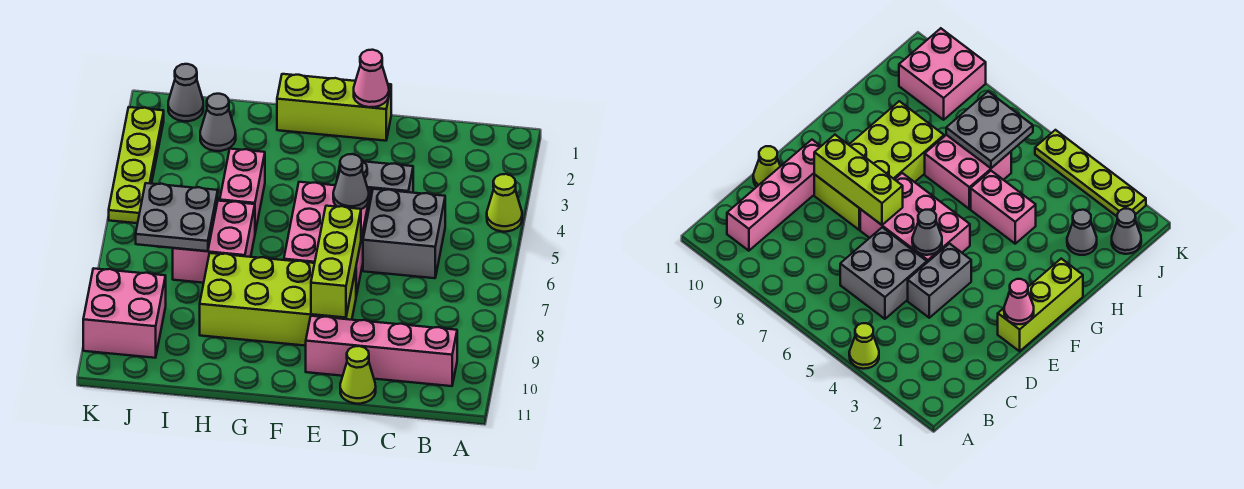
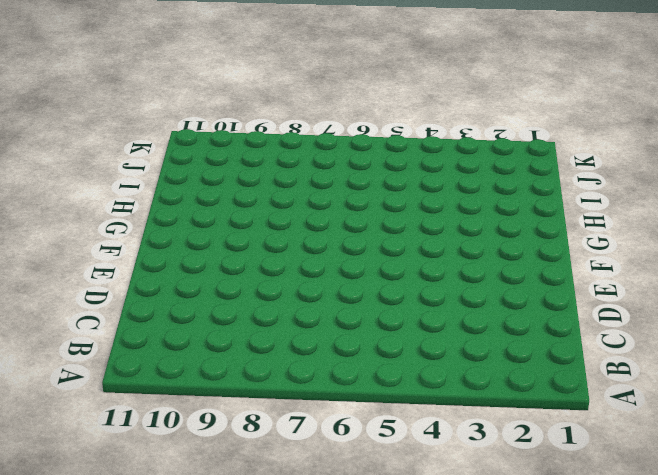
none -> lime cone A4 level 1
none -> pink brick B10:E10 level 1
none -> grey brick C5:D6 level 1

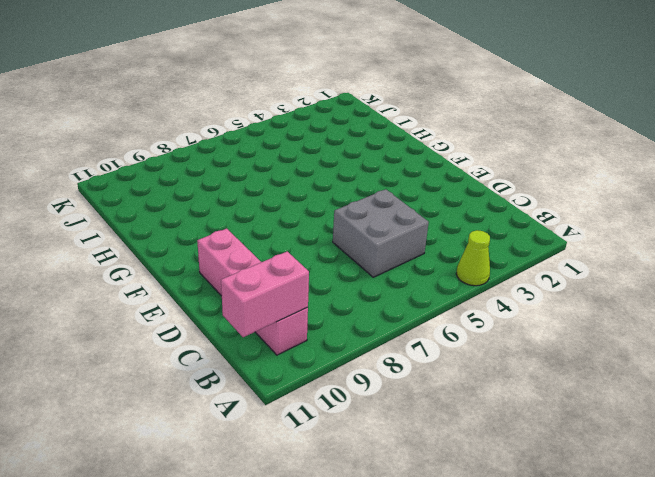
pink brick B10:B11 level 2 -> pink brick H4:H5 level 1
none -> grey brick D4:E4 level 1
none -> lime cone D11 level 1
none -> lime brick E1:G1 level 1

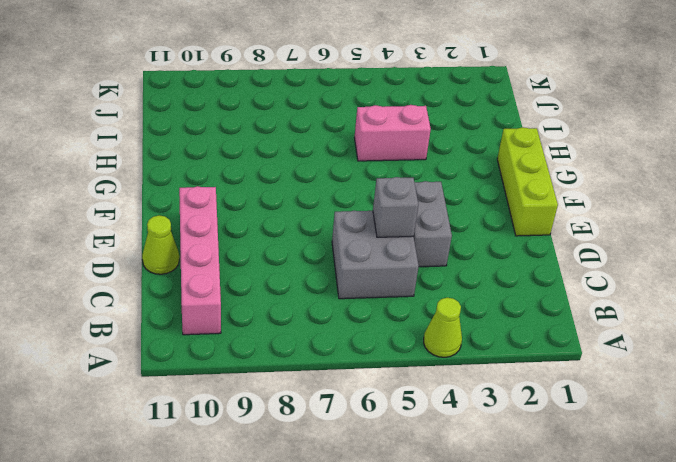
grey brick D5 level 2 -> none
none -> pink brick E5:F7 level 1
none -> lime brick E8:H9 level 1
none -> pink brick H6:I7 level 1

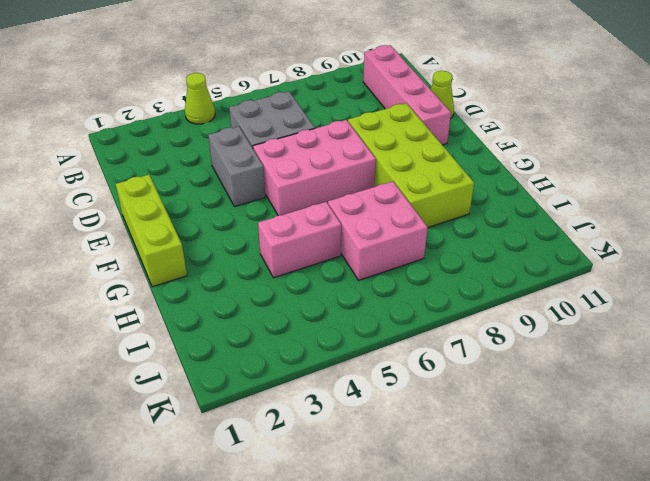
none -> grey cone I2 level 1
none -> grey cone J1 level 1
none -> pink brick J9:K10 level 1

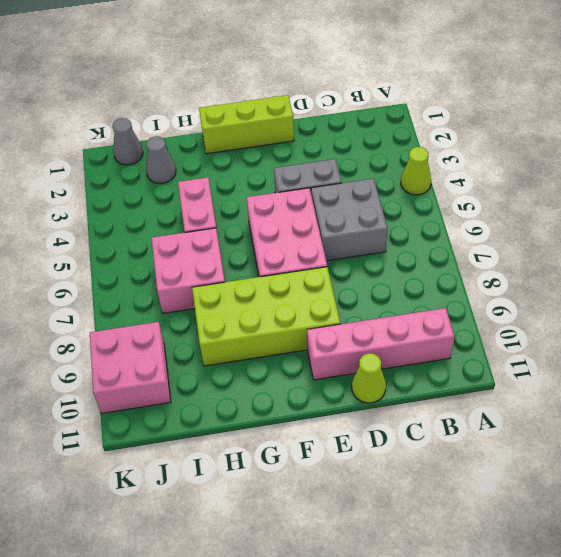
none -> lime plate K2:K5 level 1
none -> pink cone E1 level 2
none -> grey cone E5 level 2

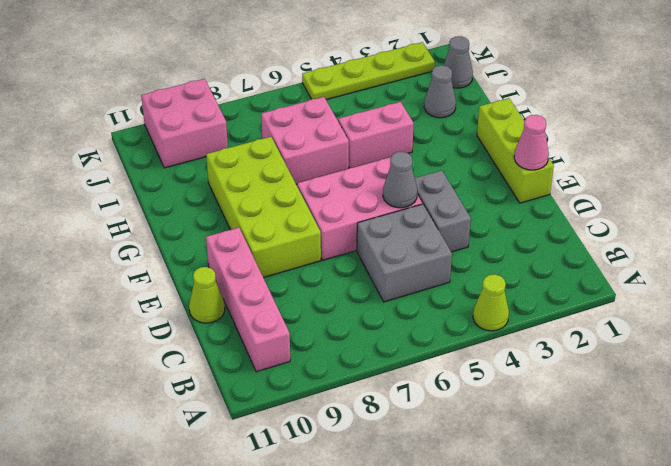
none -> lime brick E7:E9 level 2
none -> grey plate I6:J7 level 2

